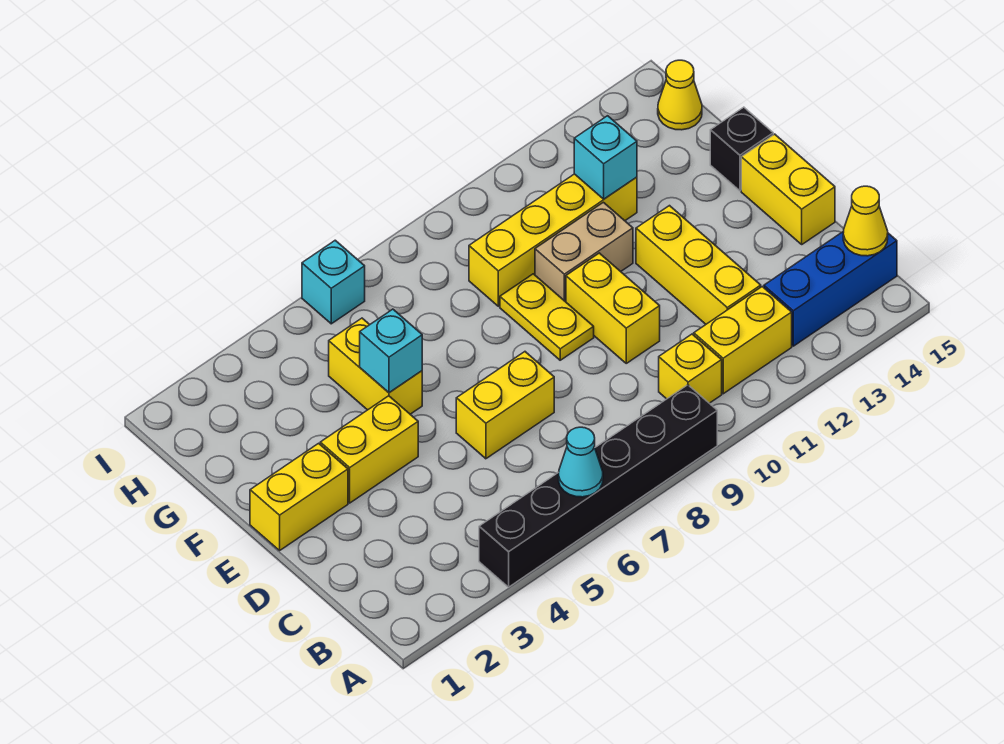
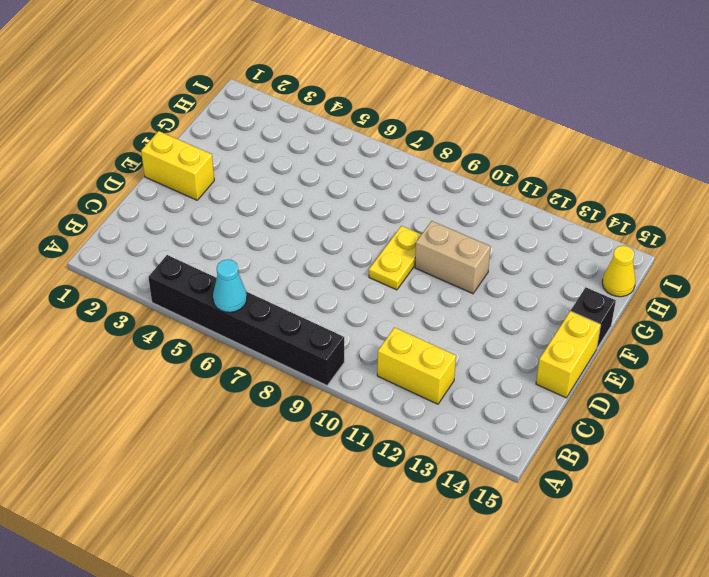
none -> yellow brick B10 level 1
none -> blue brick B13:B15 level 1
none -> yellow brick C12:E12 level 1

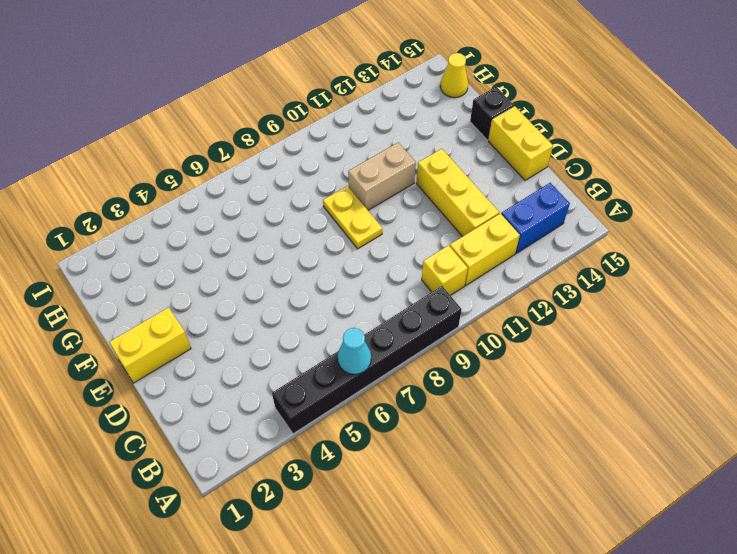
blue brick B13:B14 level 1 -> blue brick B13:B15 level 1
none -> yellow brick D6:D7 level 1
none -> yellow brick D10:E10 level 1
none -> yellow brick E3:E4 level 1

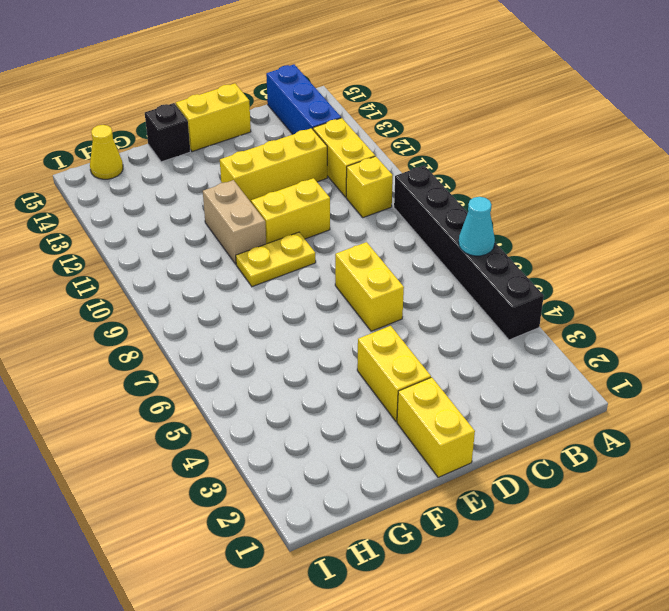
none -> yellow brick F5:G5 level 1
none -> yellow brick G9:G12 level 1
none -> cyan brick I6 level 1

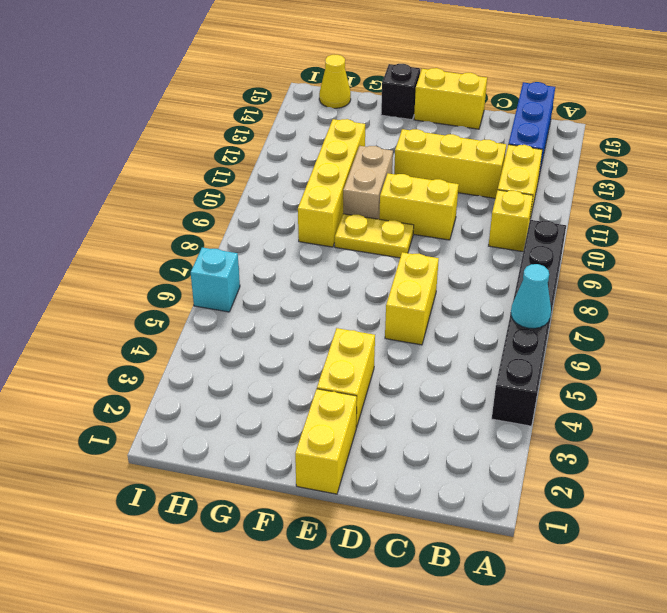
none -> yellow brick F5:G5 level 1
none -> yellow cone B15 level 2
none -> cyan brick F5 level 2

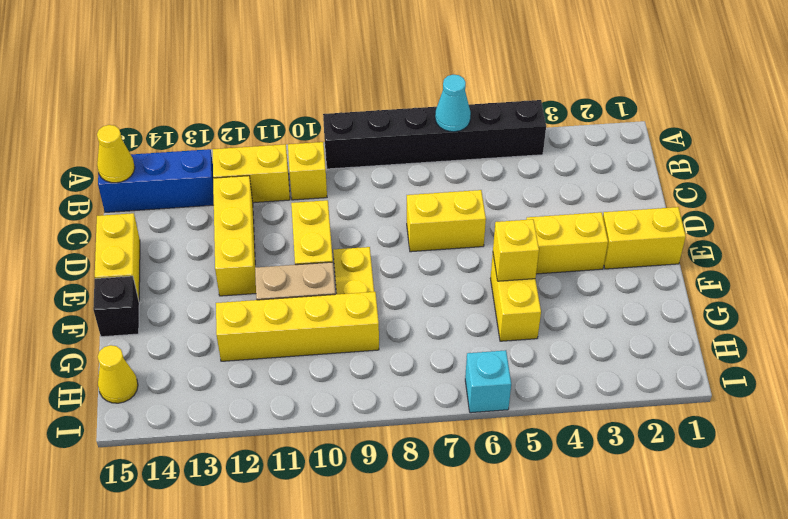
yellow brick F5 level 2 -> cyan brick F5 level 2
none -> cyan brick G12 level 2

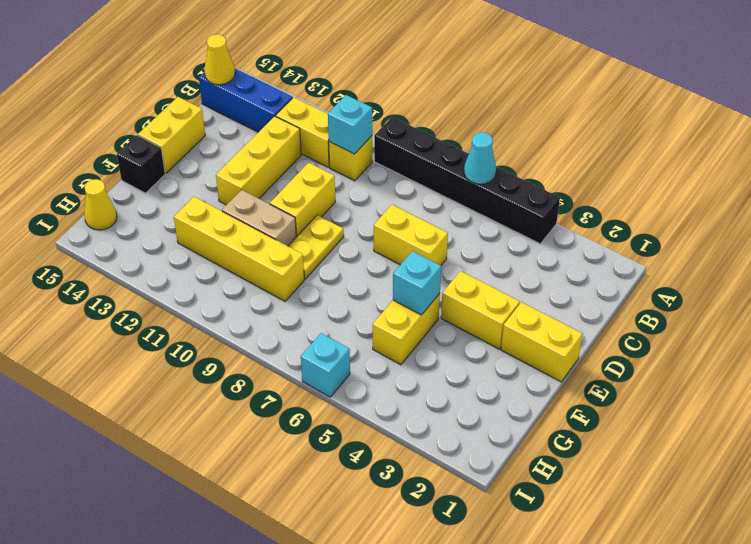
cyan brick B10 level 2 -> cyan brick G12 level 2

